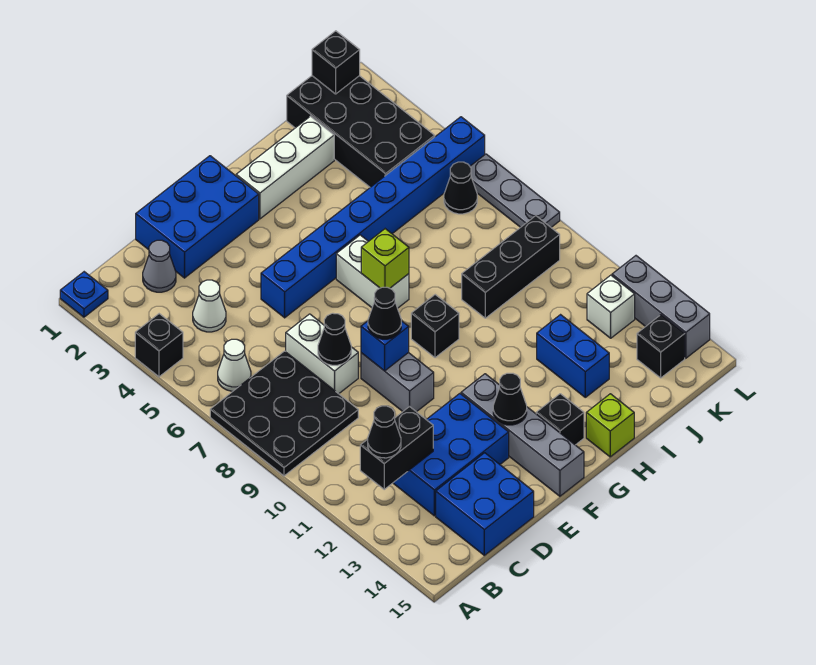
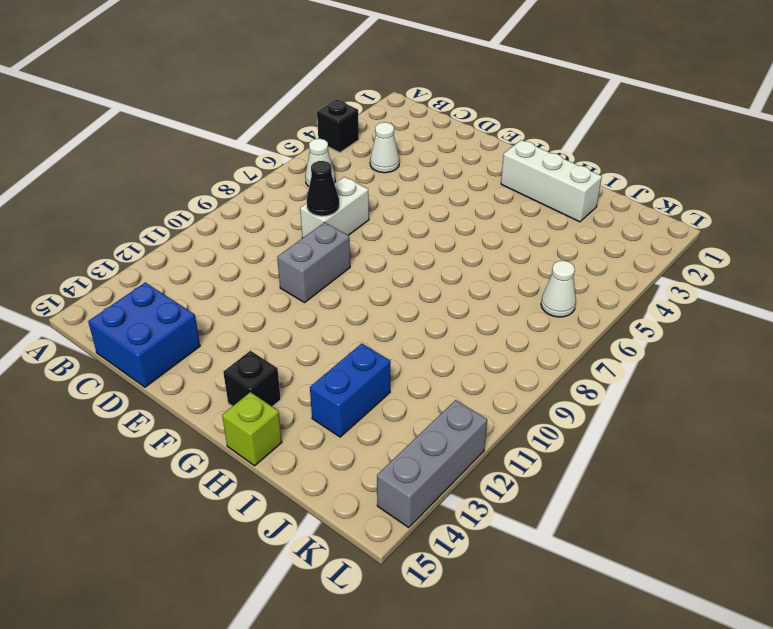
white cone K6 level 1 -> black cone K6 level 1
none -> blue plate A1 level 1
none -> black plate A7:C9 level 1
none -> grey cone C2 level 1
none -> blue brick C12:E13 level 1

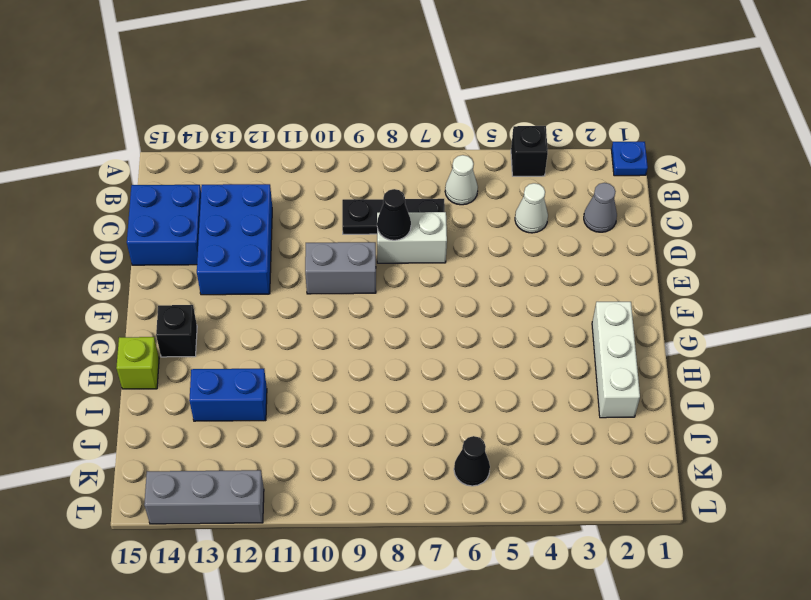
black plate C7:C9 level 1 -> black plate A7:C9 level 1
none -> blue brick D1:F2 level 1
none -> blue brick E5:L5 level 1
none -> grey brick F12:F15 level 1
none -> white brick G6:G7 level 1

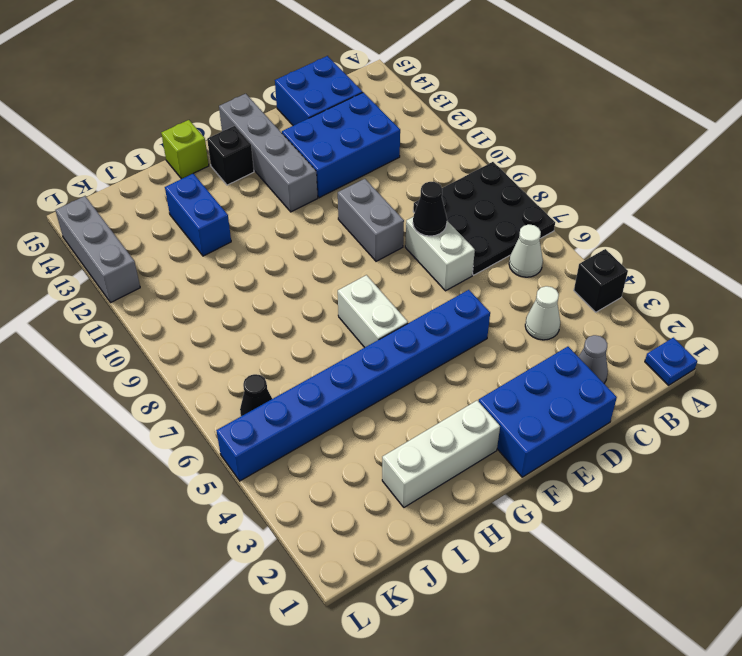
none -> black brick G9 level 1
none -> black brick I9:K9 level 1
none -> black brick J1:K4 level 1
none -> white brick K12 level 1

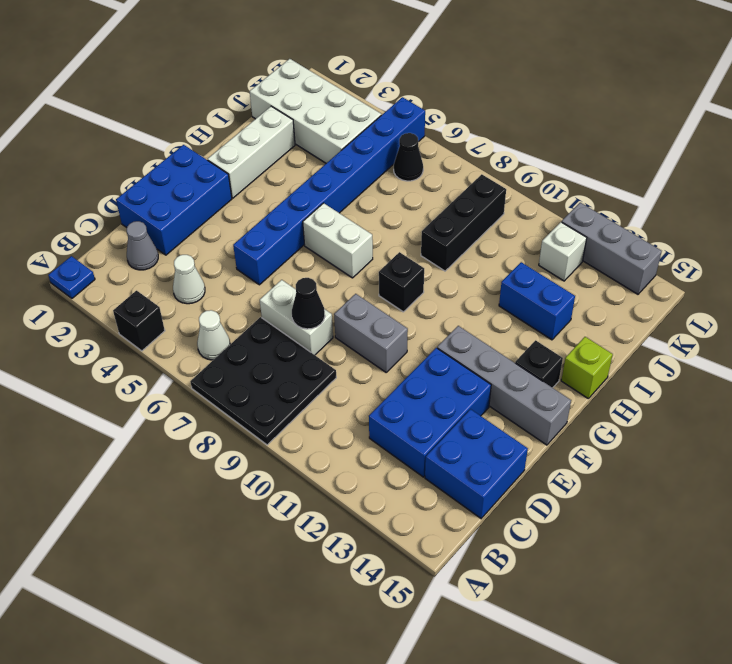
white brick J1:K4 level 1 -> black brick J1:K4 level 1
none -> black brick K14 level 1
none -> grey plate L6:L8 level 1
none -> black brick B12:C12 level 2
none -> blue brick E9 level 2

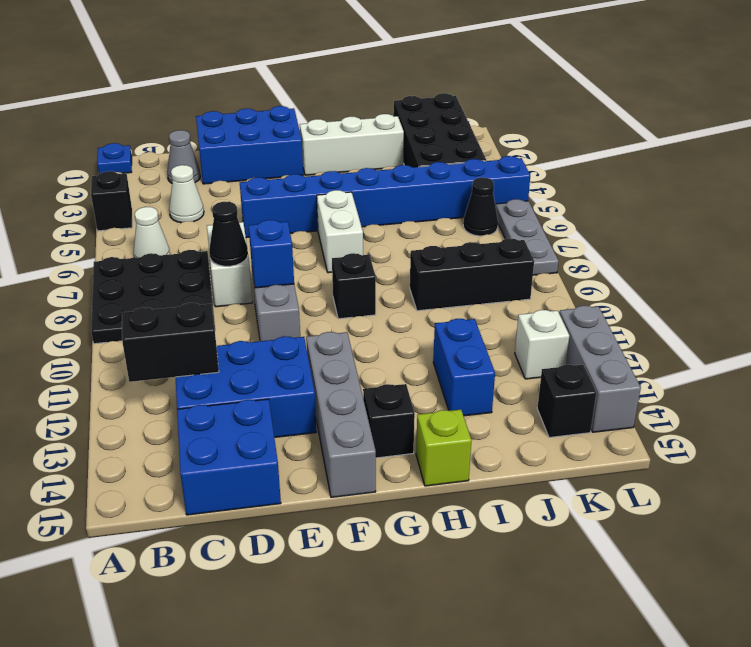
none -> black cone F13 level 2
none -> lime brick G7 level 2
none -> black brick K1 level 2
none -> black cone B12 level 3

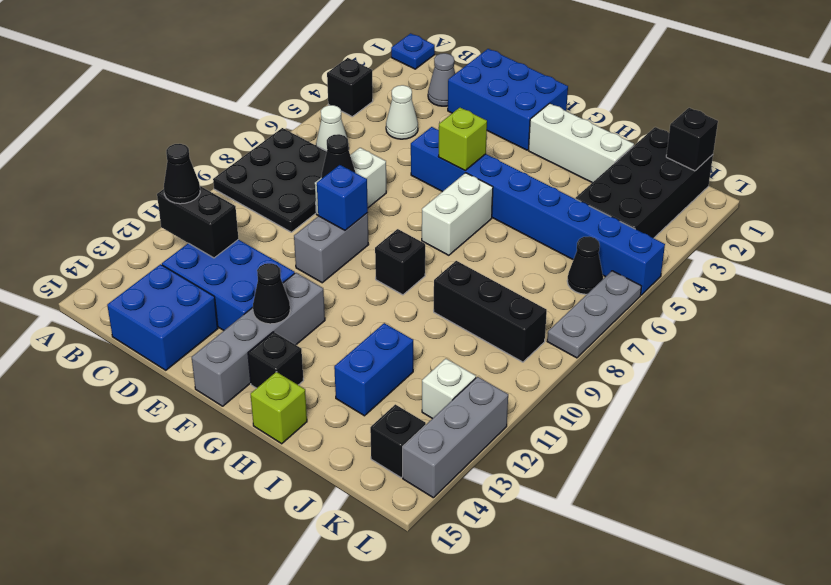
lime brick F5 level 2 -> lime brick G7 level 2
none -> black cone E9 level 3

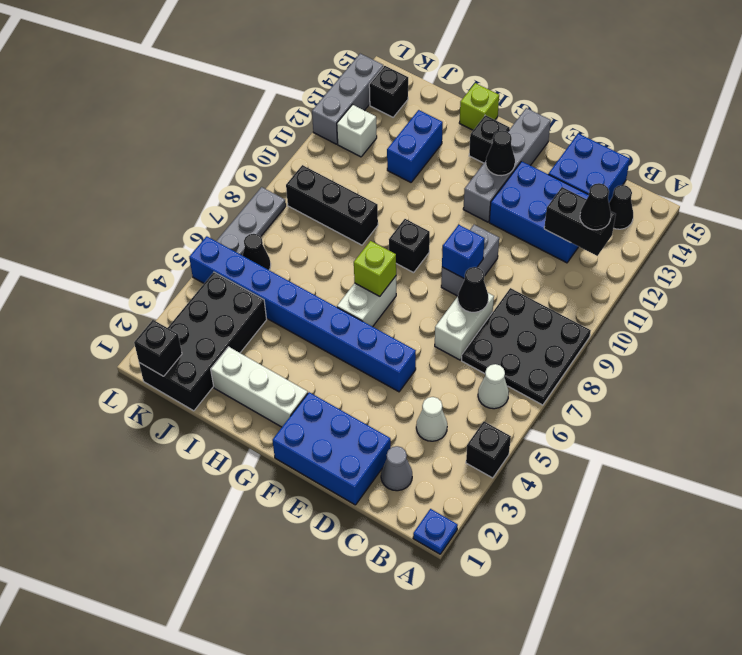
black cone B14 level 1 -> black cone E9 level 3

